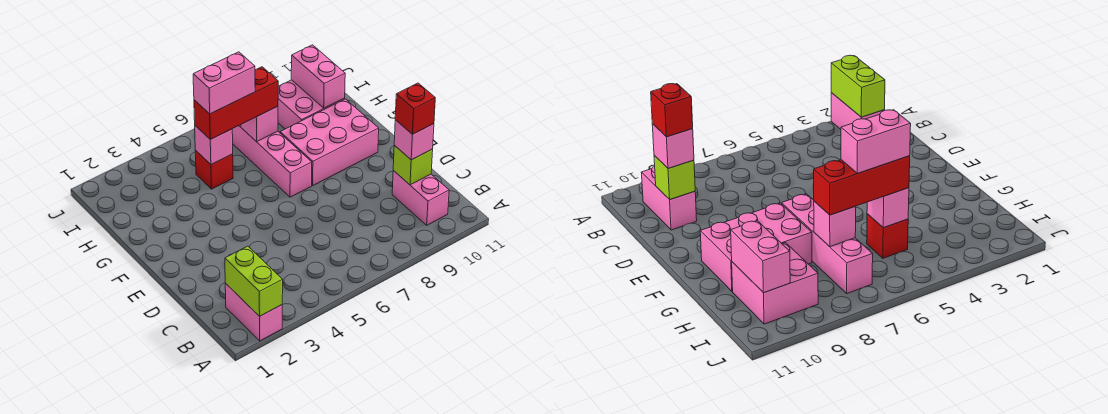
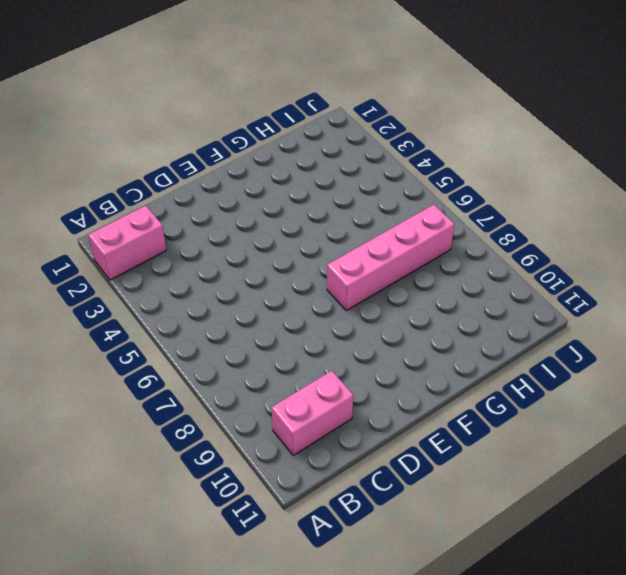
none -> pink brick F8:G10 level 1
none -> red brick H5 level 1
none -> pink brick H9:I10 level 1

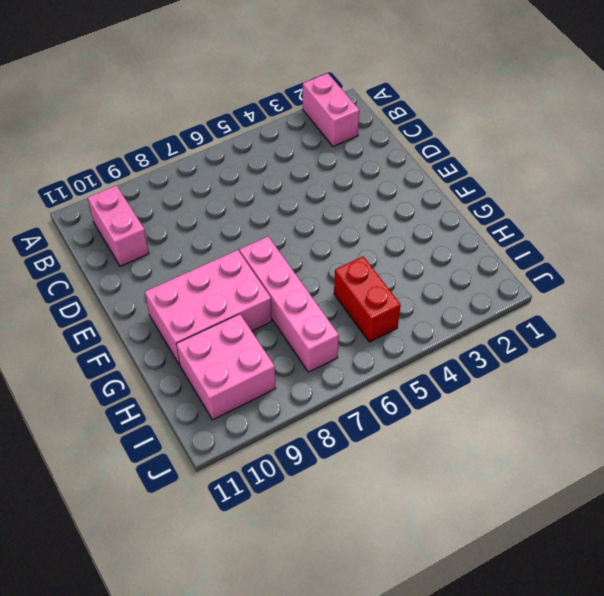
red brick H5:I5 level 1 -> red brick H5 level 1
none -> lime brick A2:B2 level 2
none -> lime brick C10 level 2
none -> pink brick H5 level 2

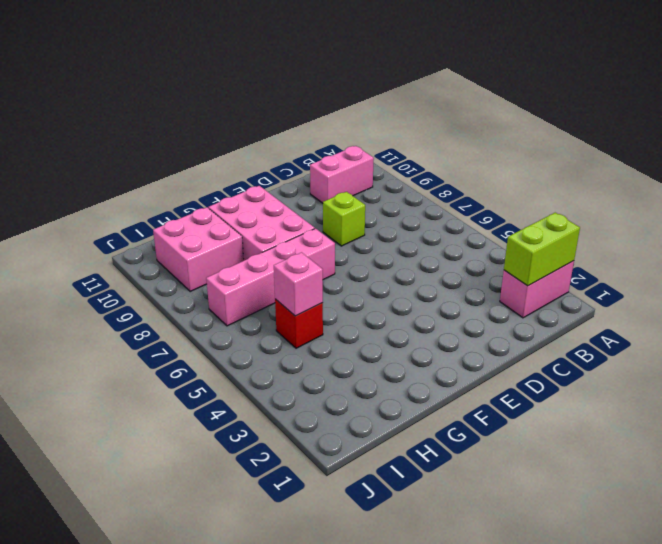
lime brick D8 level 1 -> lime brick C10 level 2
none -> pink brick H7 level 2
none -> pink brick H10:I10 level 2
none -> pink brick C10 level 3

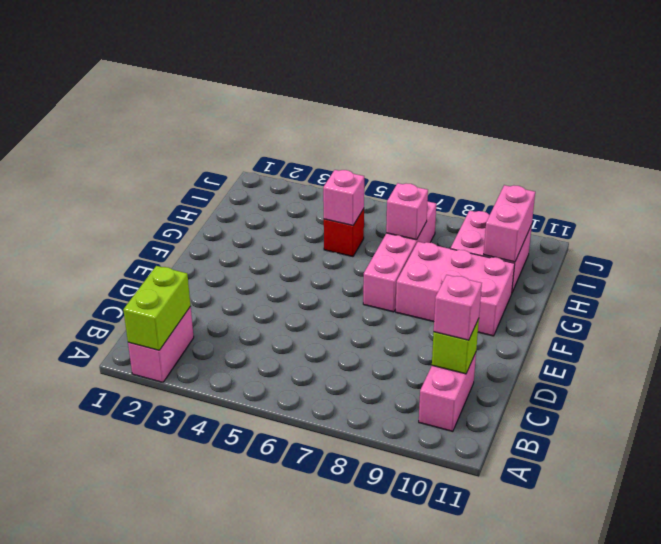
none -> red brick H5:H7 level 3
none -> red brick C10 level 4
none -> pink brick H5:H6 level 4

